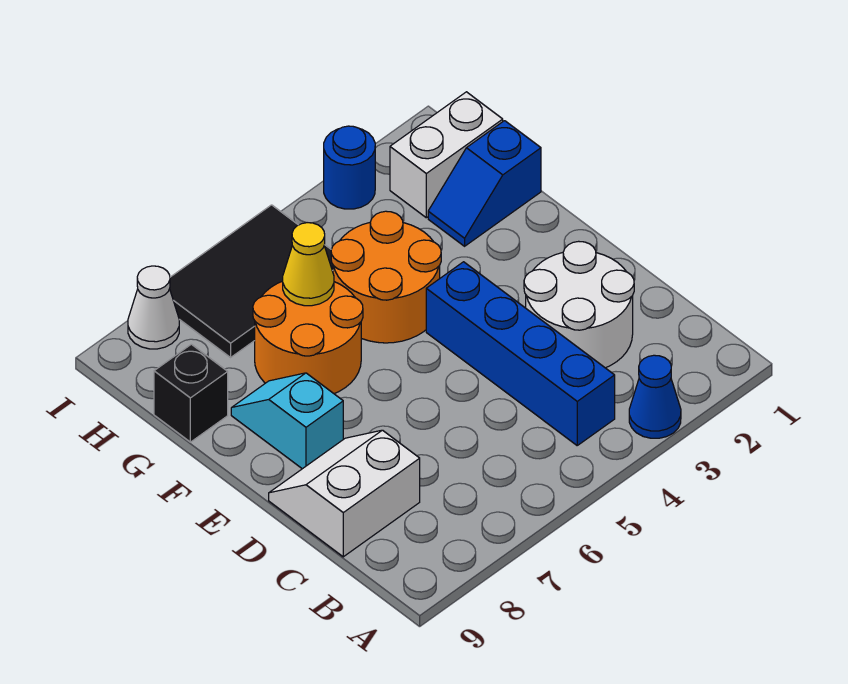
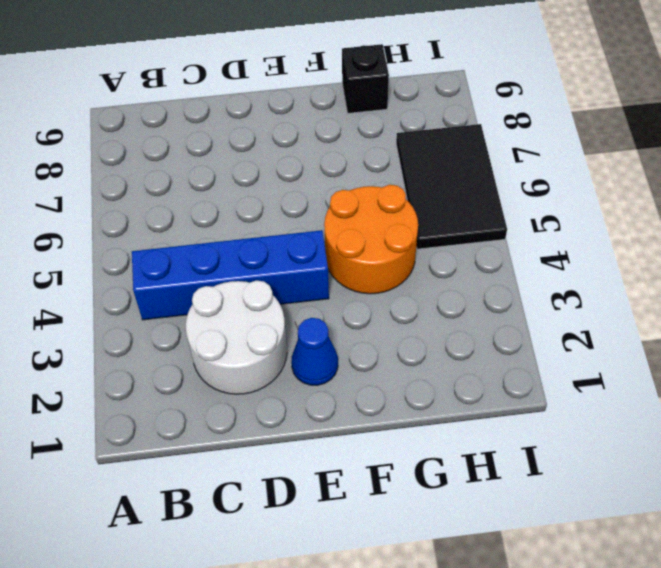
blue cone E2 level 1 -> blue cone A3 level 1
none -> white slope C8:D9 level 1 top C
none -> cyan slope E8:F8 level 1 top E
none -> orange round brick F6:G7 level 1

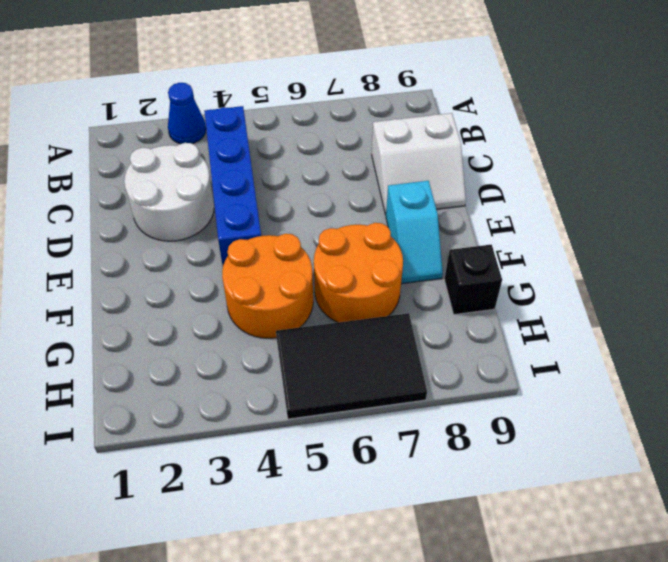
none -> blue slope G1:G2 level 1 top 1
none -> white brick H1:H2 level 1
none -> blue round brick I3 level 1

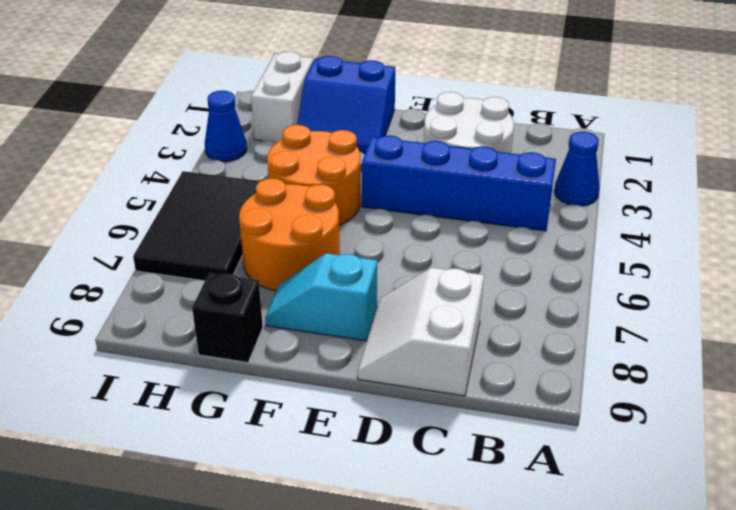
blue slope F1:G2 level 1 top 1 -> blue slope G1:G2 level 1 top 1
blue cone I3 level 1 -> blue round brick I3 level 1
none -> white cone I8 level 1
none -> yellow cone G6 level 2

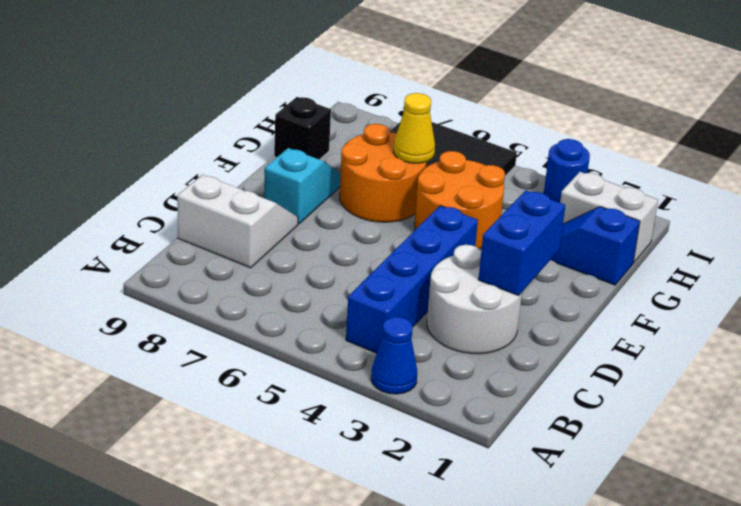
blue brick D2:E2 level 2 -> none
none -> white cone I8 level 1

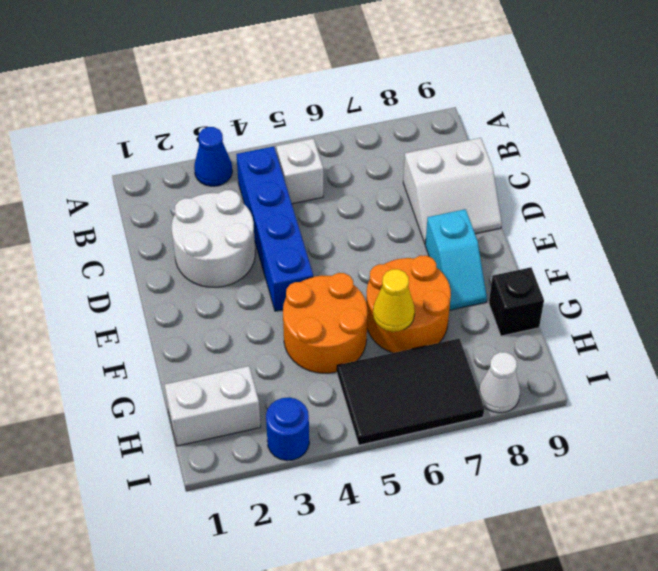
white brick B5 level 1 -> none
none -> blue slope G1:G2 level 1 top 1

